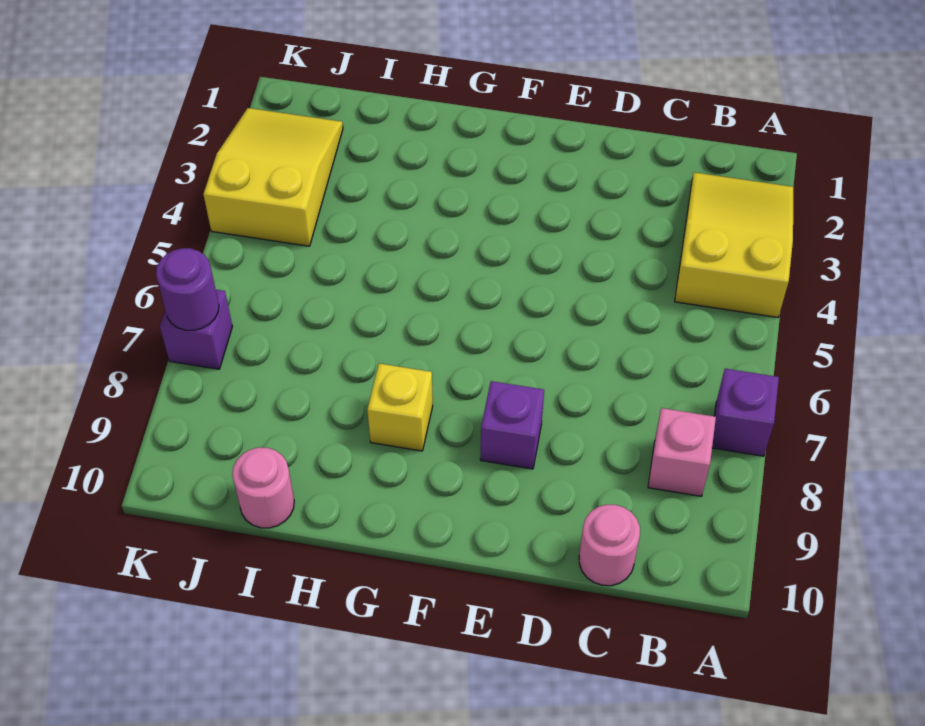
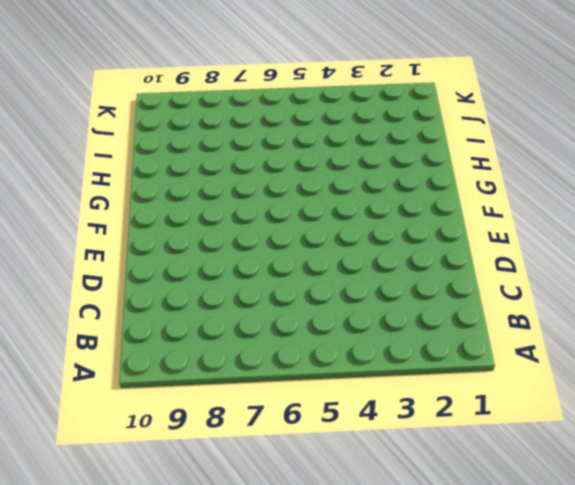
none -> yellow slope A2:B4 level 1 top 4
none -> purple brick A7 level 1

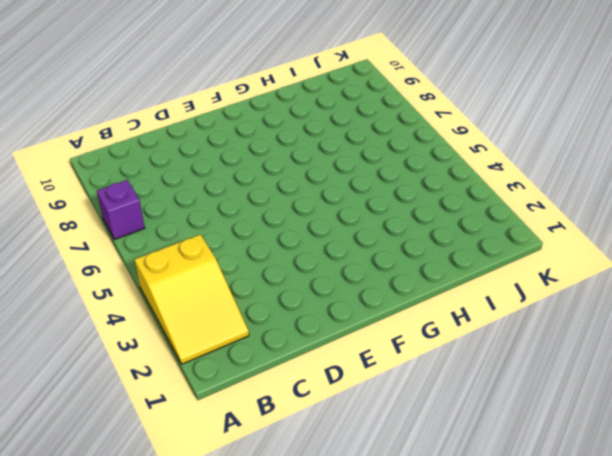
none -> pink brick B8 level 1
none -> pink round brick C10 level 1

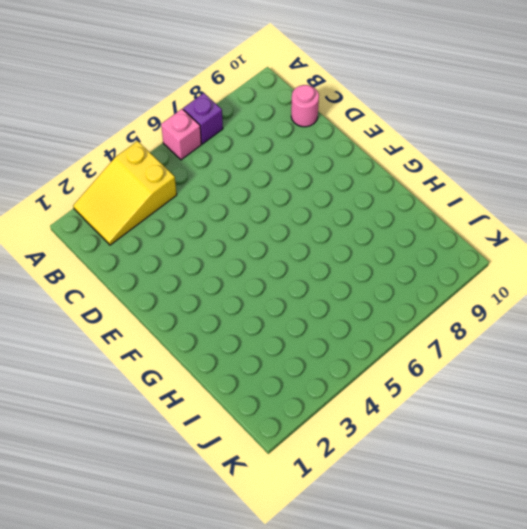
pink brick A6 level 1 -> pink brick B8 level 1
none -> purple brick E8 level 1
none -> yellow brick G8 level 1

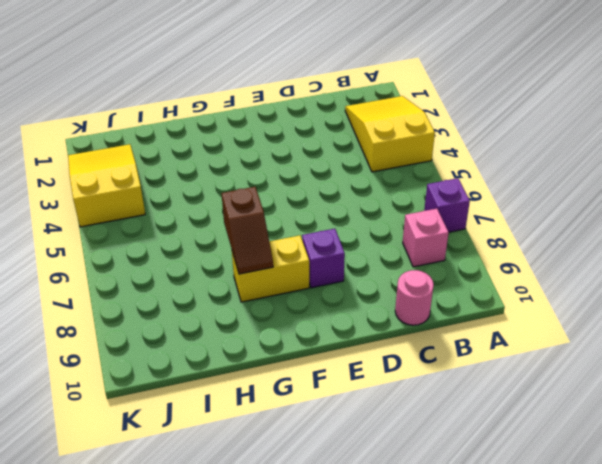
yellow brick F8:G8 level 1 -> yellow brick G8 level 1
brown slope G7:G8 level 2 top 7 -> none
none -> pink round brick I10 level 1
none -> purple brick K7 level 1

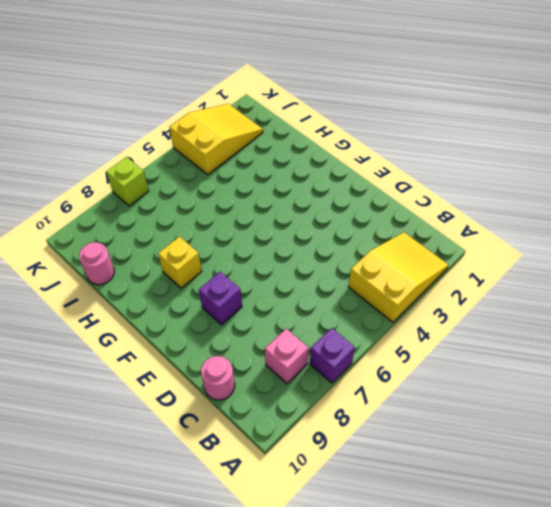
lime brick K7 level 1 -> purple brick K7 level 1
none -> purple round brick K7 level 2

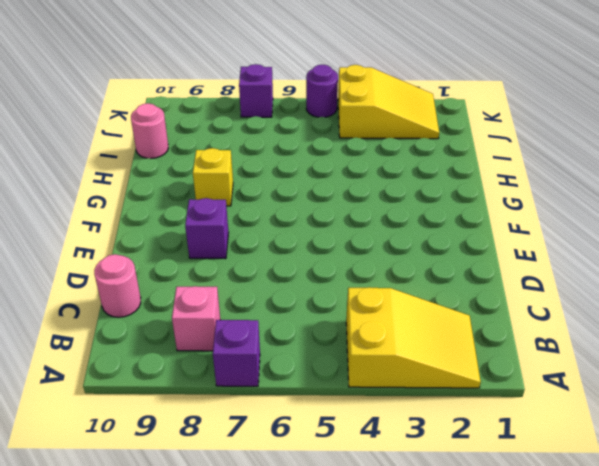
purple round brick K5 level 1 -> purple round brick K7 level 2

